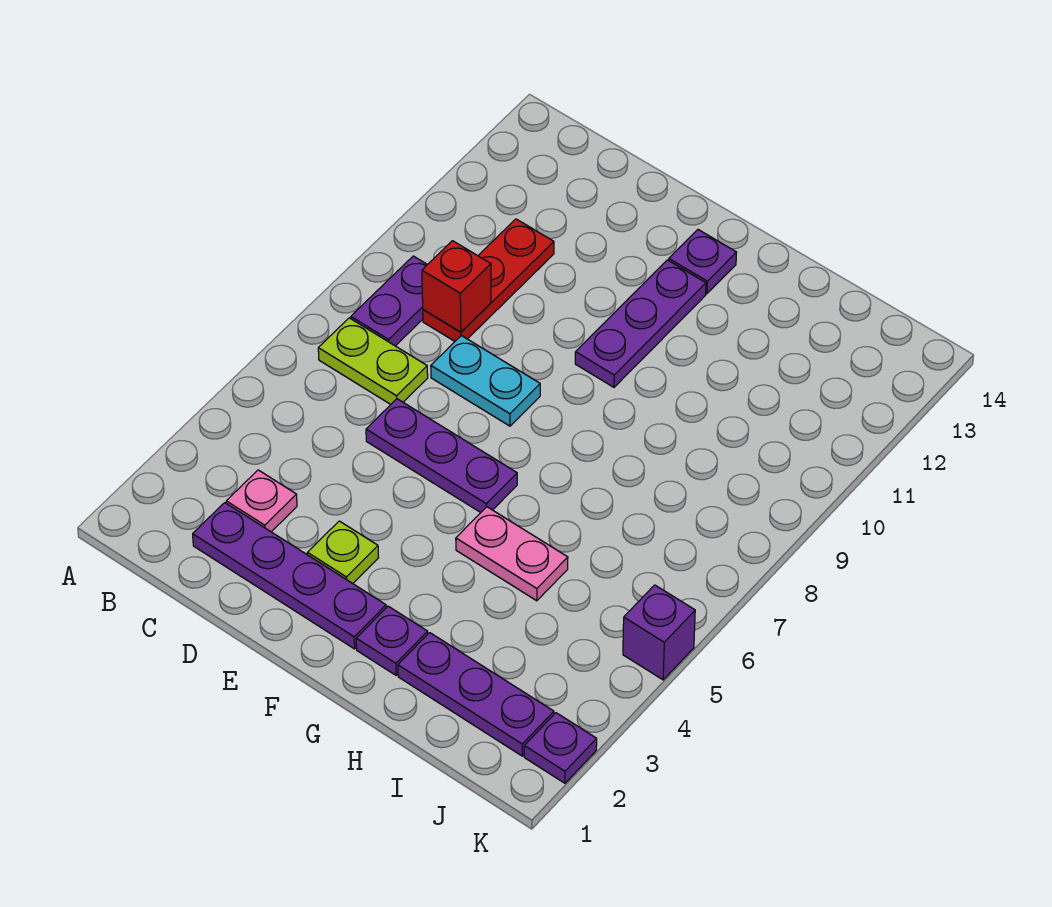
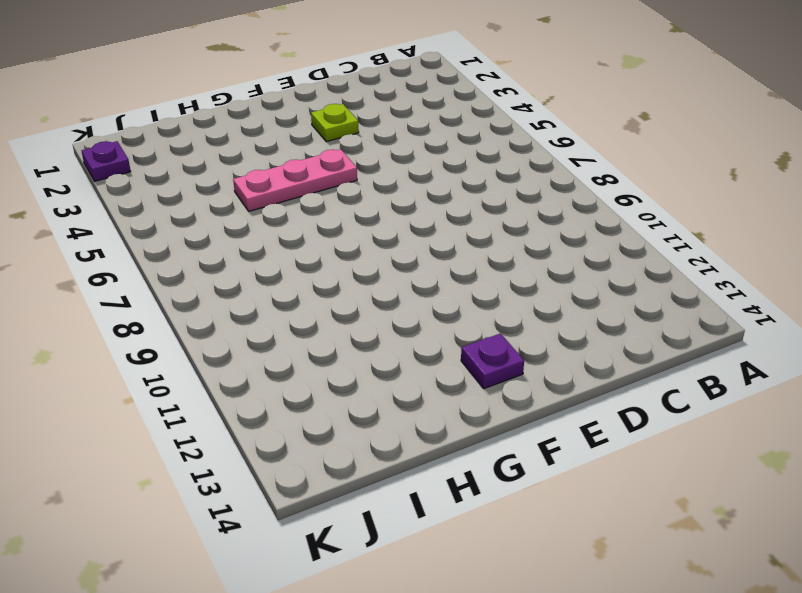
pink plate F5:H5 level 1 -> pink plate G5:H5 level 1
none -> lime plate B7:C7 level 1
none -> purple plate B8:B9 level 1
none -> purple plate C2:F2 level 1

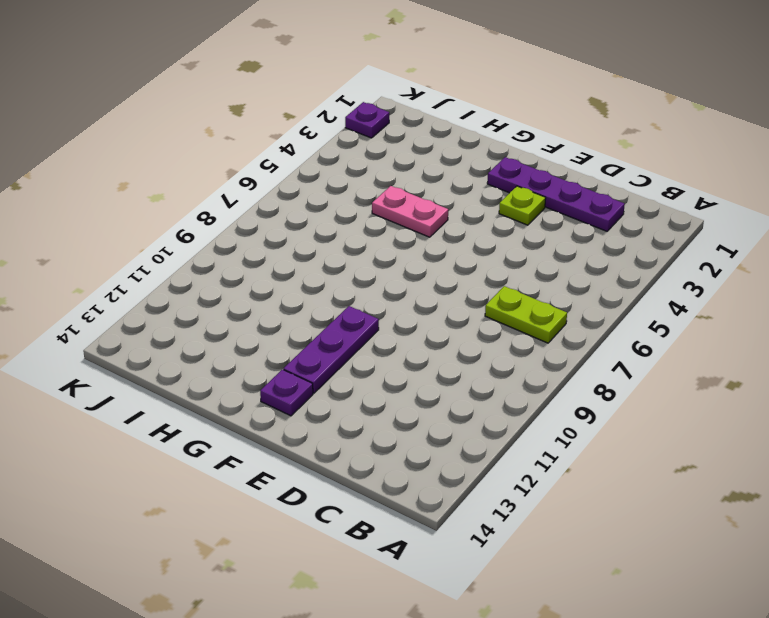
none -> purple plate B8:B9 level 1
none -> pink plate C3 level 1
none -> red plate C9:C11 level 1

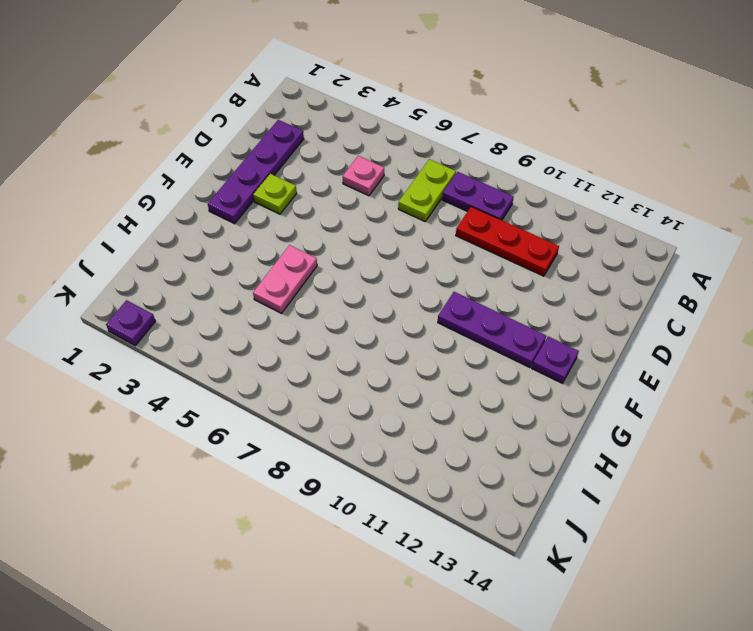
pink plate C5 level 1 -> pink plate C3 level 1
none -> purple plate D6:F6 level 1
none -> cyan plate D8:E8 level 1
none -> purple plate G2 level 1

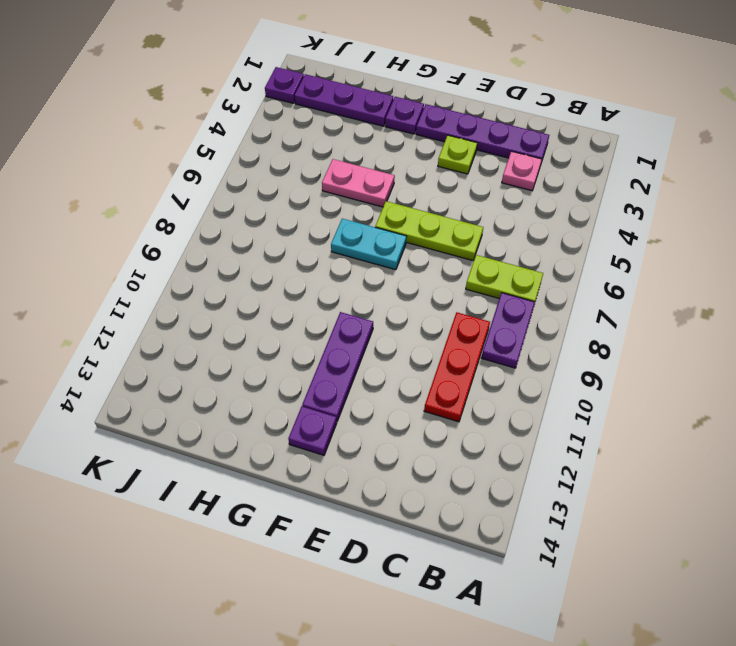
lime plate D6:F6 level 1 -> purple plate D6:F6 level 1
cyan plate F7:G7 level 1 -> cyan plate D8:E8 level 1
none -> purple brick K5 level 1
none -> red brick C9 level 2

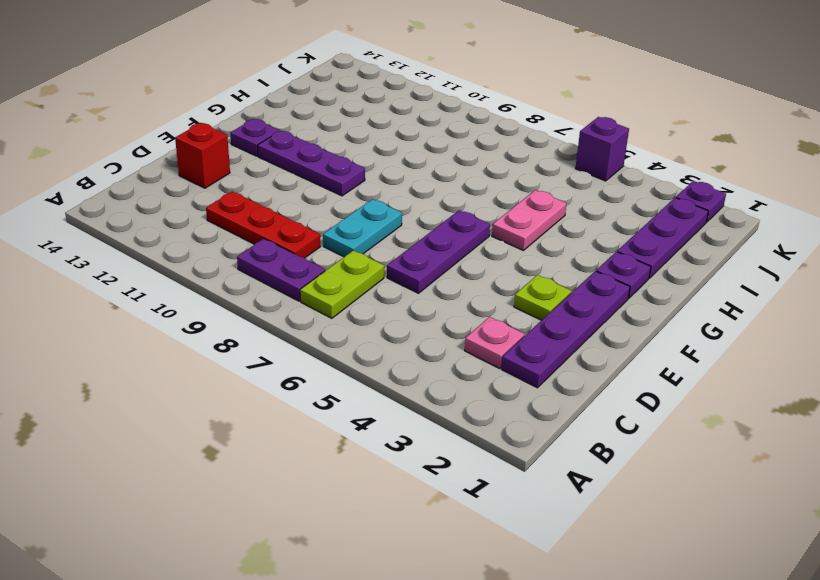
red brick D13 level 1 -> red brick C9 level 2

